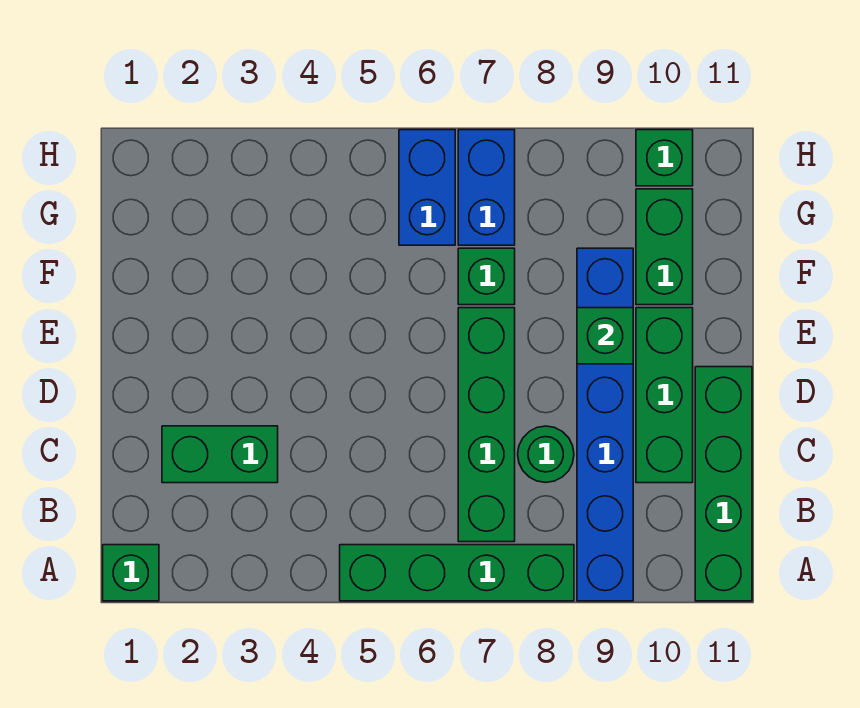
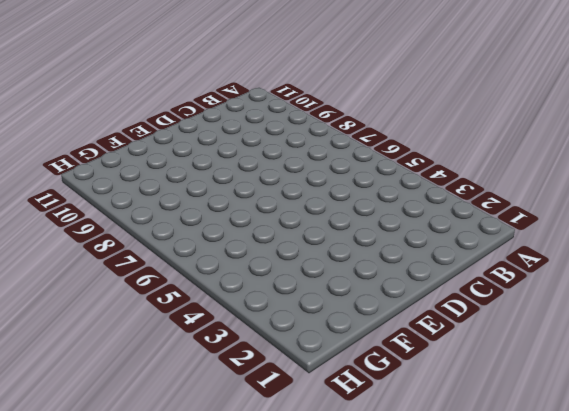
none -> green brick A1 level 1
none -> green brick A5:A8 level 1
none -> blue brick A9:F9 level 1

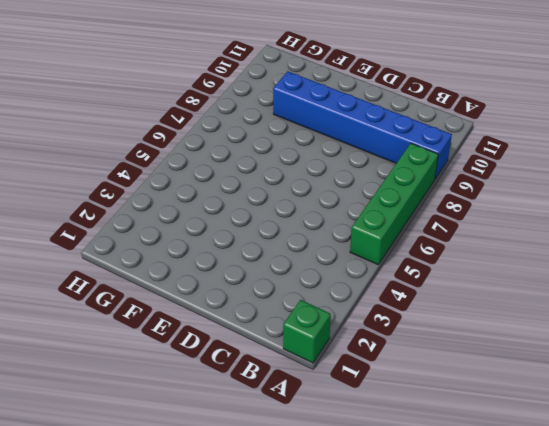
none -> green brick A11:D11 level 1
none -> green brick B7:E7 level 1
none -> green brick C2:C3 level 1

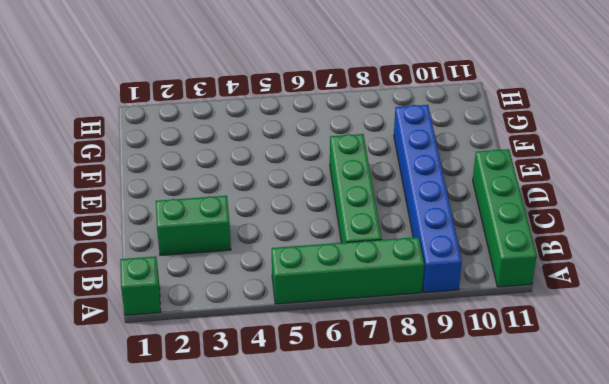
none -> green round brick C8 level 1
none -> green brick C10:E10 level 1
none -> green brick F7 level 1

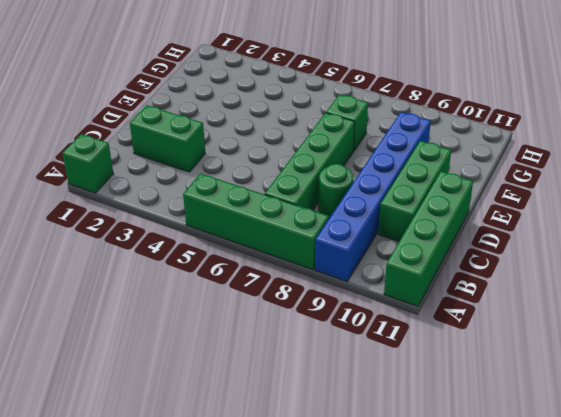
none -> green brick F10:G10 level 1
none -> blue brick G6:H6 level 1
none -> blue brick G7:H7 level 1

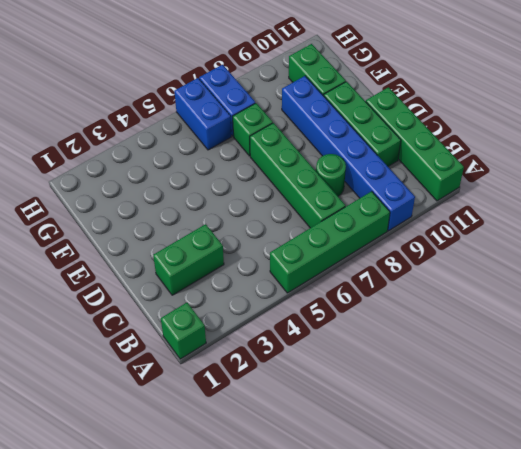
none -> green brick H10 level 1
none -> green brick E9 level 2

